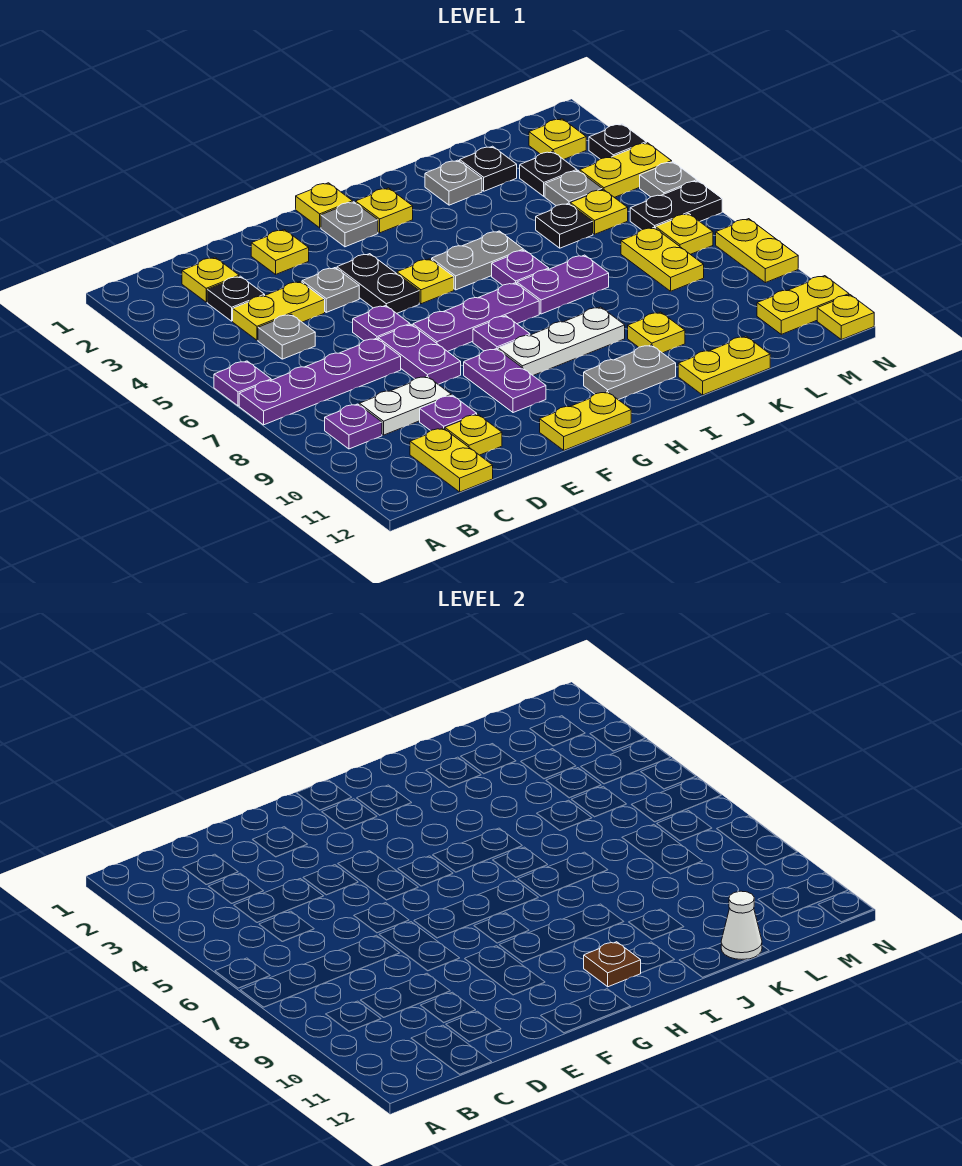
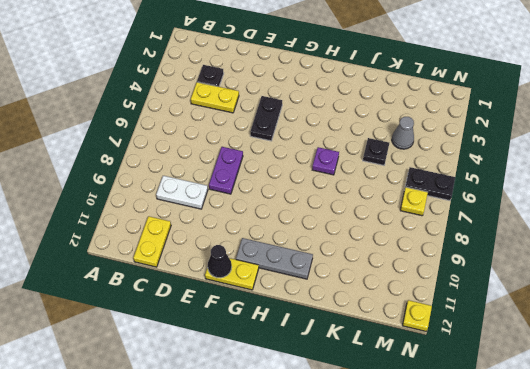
black cone F12 level 2 -> none
grey plate G11:I11 level 1 -> grey plate H11:I11 level 1
grey cone L4 level 1 -> grey plate L4 level 1
none -> purple plate A6 level 1
none -> purple plate A7:D7 level 1
none -> purple plate B9 level 1
none -> yellow plate C2 level 1

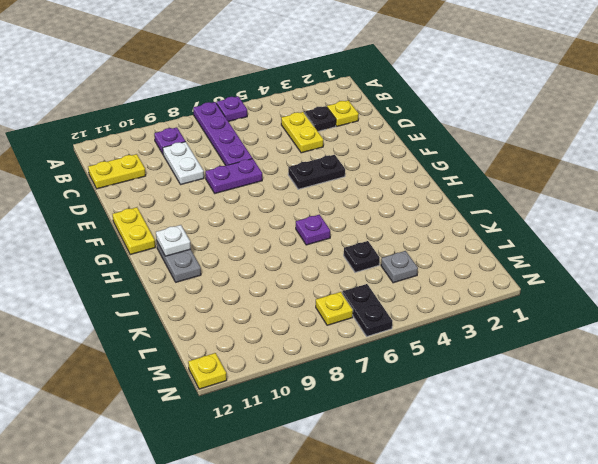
white plate H11 level 2 -> brown plate H11 level 2
none -> grey plate C5 level 1
none -> purple plate D10 level 1
none -> yellow plate D11 level 1
none -> yellow plate E2 level 1

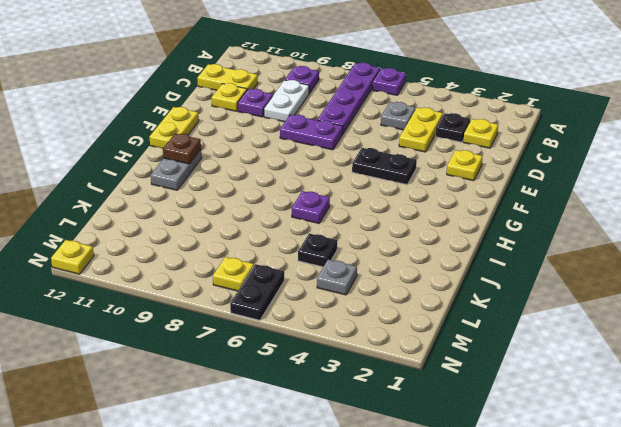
none -> grey plate E4 level 1
none -> purple plate E6 level 1
none -> purple plate F7:H7 level 1
none -> purple plate F9:F10 level 1

